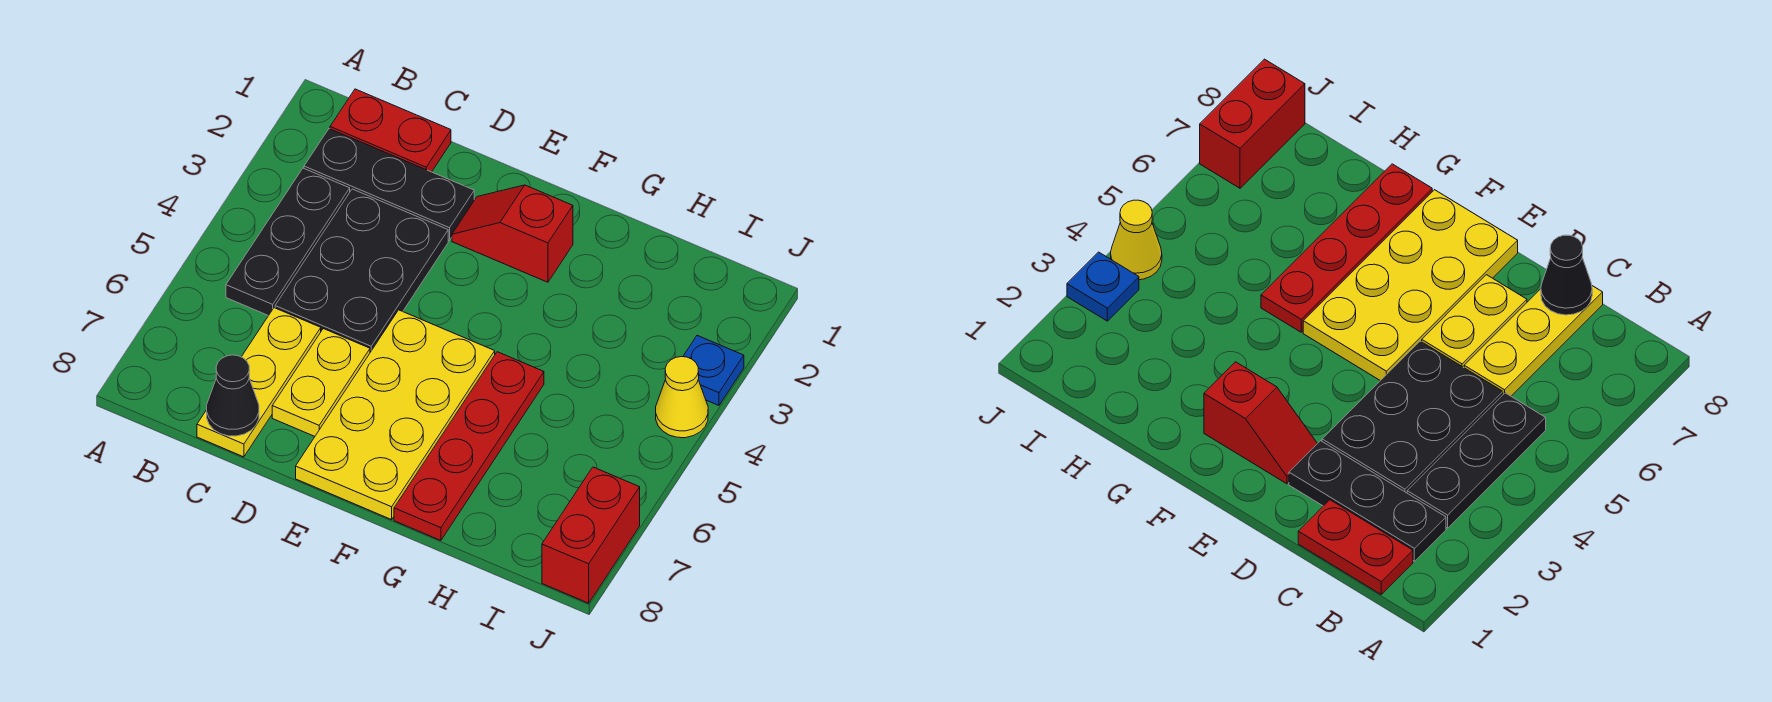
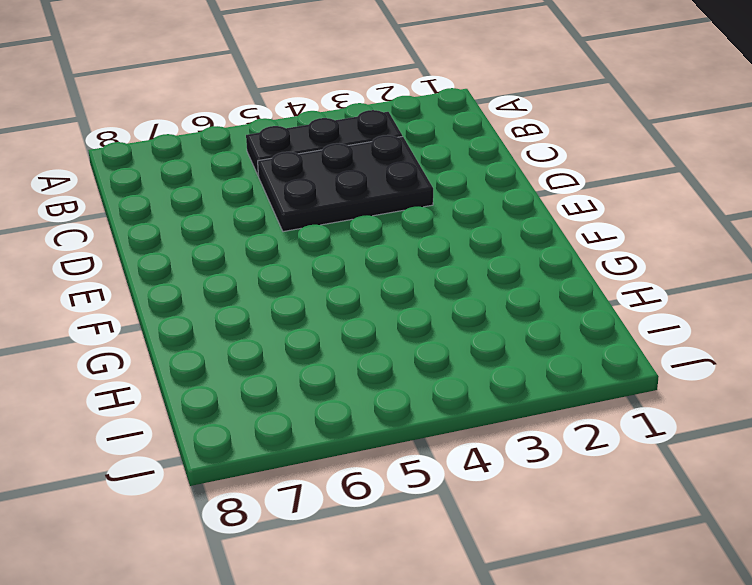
none -> red plate B1:C1 level 1
none -> black plate B2:D2 level 1
none -> yellow plate C6:C8 level 1

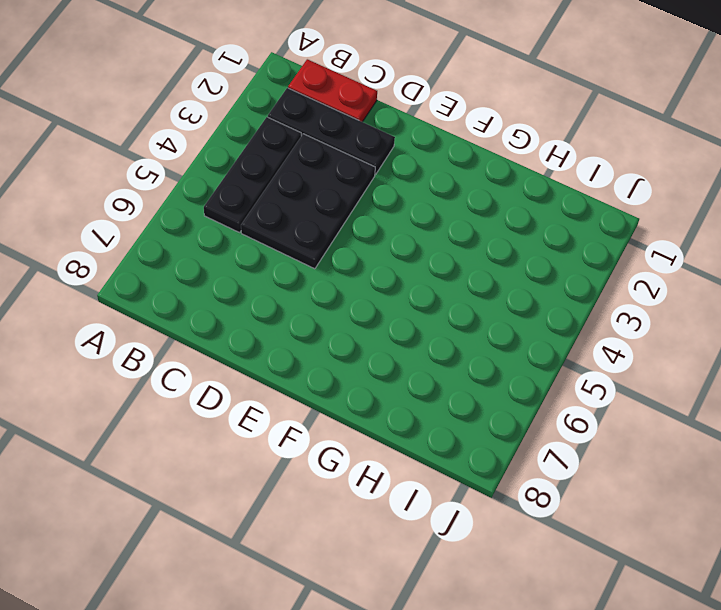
none -> yellow plate C6:C8 level 1
none -> yellow plate D6:D7 level 1
none -> red slope E2:F2 level 1 top F

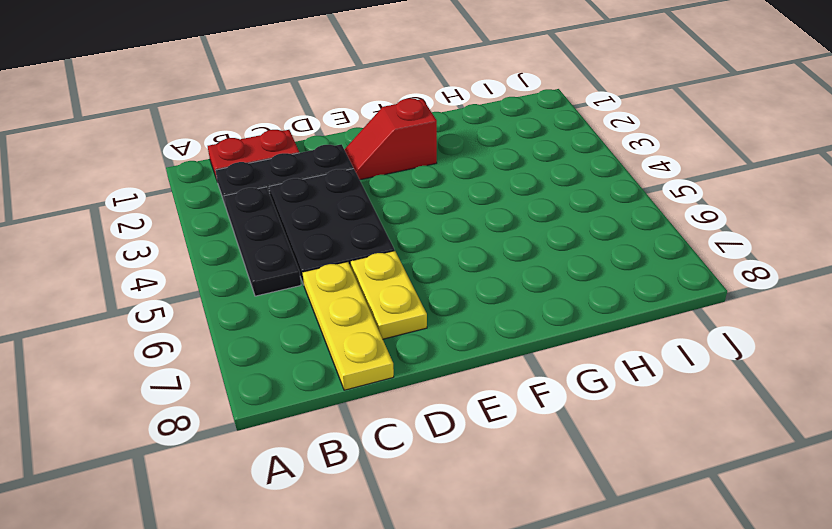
none -> yellow plate E5:F8 level 1
none -> red plate G5:G8 level 1
none -> blue plate J3 level 1

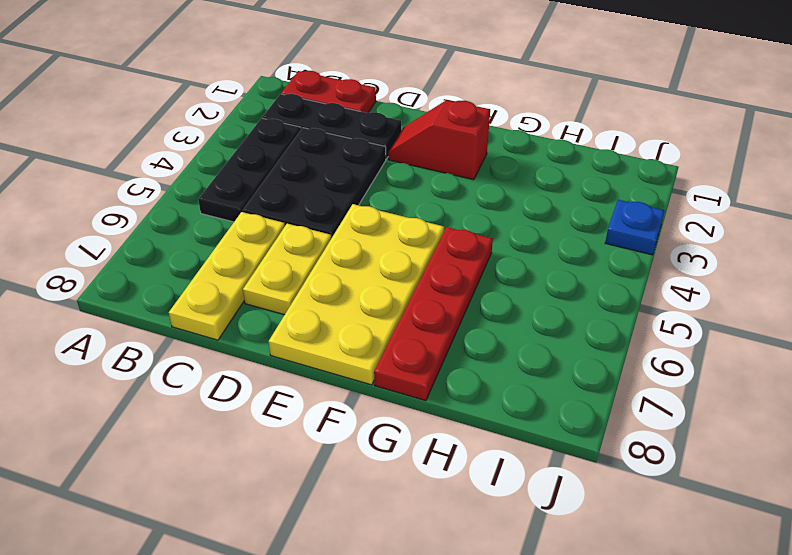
none -> yellow cone J4 level 1
none -> red brick J7:J8 level 1
none -> black cone C8 level 2

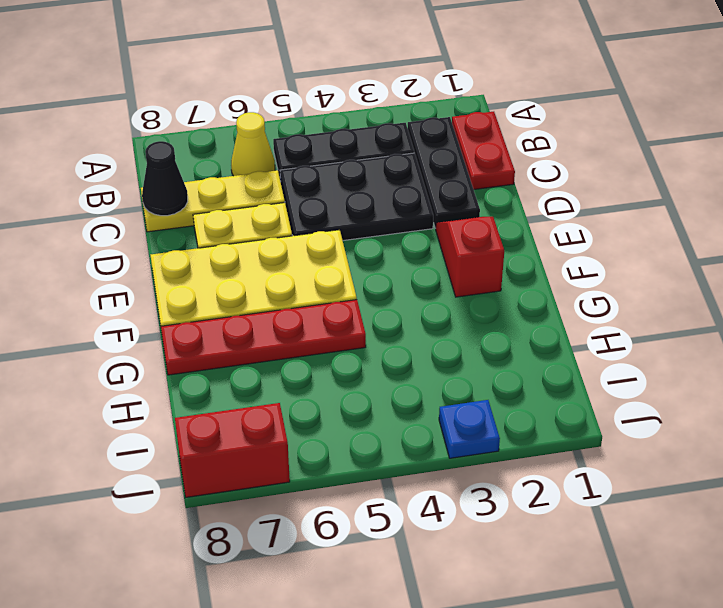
yellow cone B6 level 1 -> yellow cone J4 level 1

